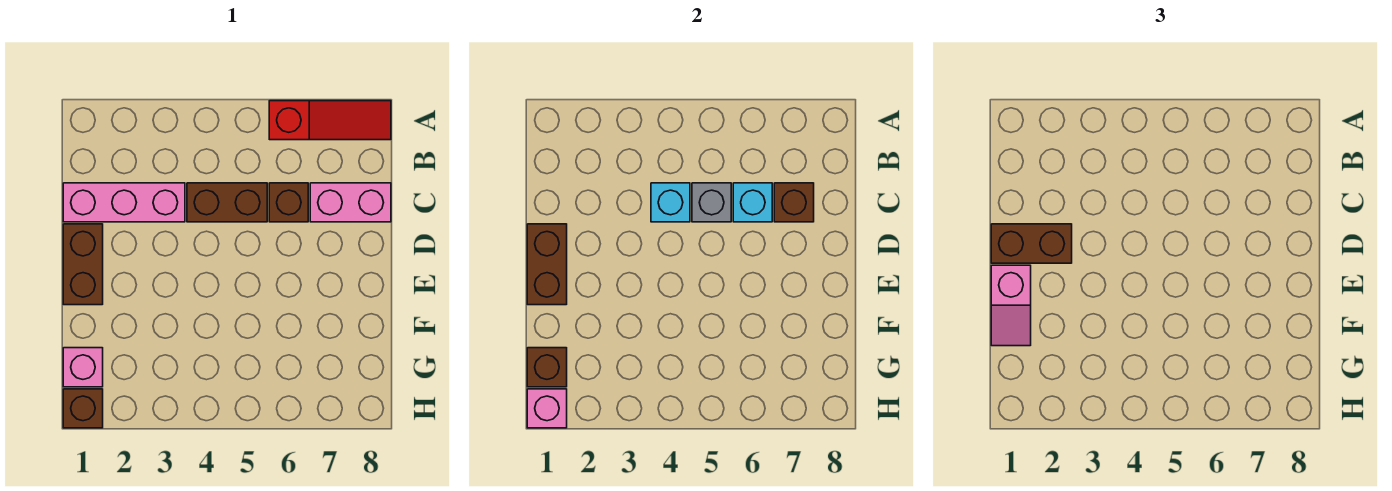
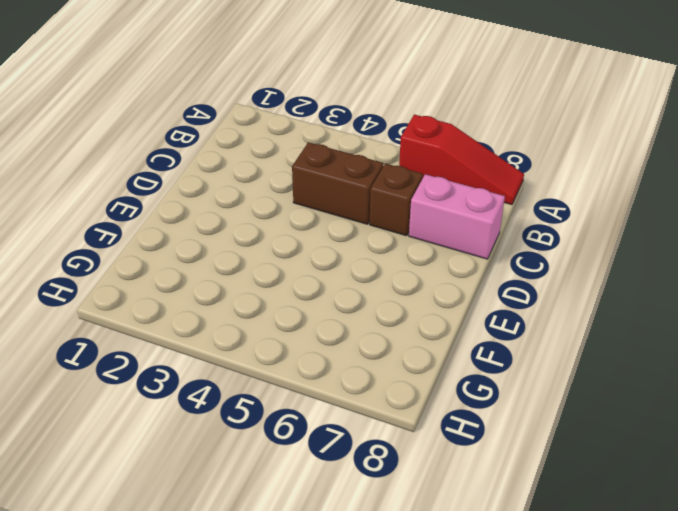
none -> pink brick C1:C3 level 1
none -> brown brick D1:E1 level 1
none -> pink brick G1 level 1

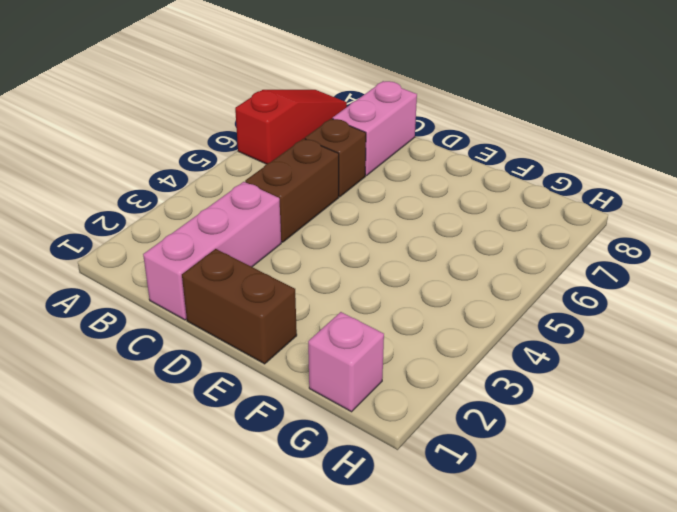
none -> brown brick H1 level 1
none -> cyan brick C4 level 2
none -> grey brick C5 level 2

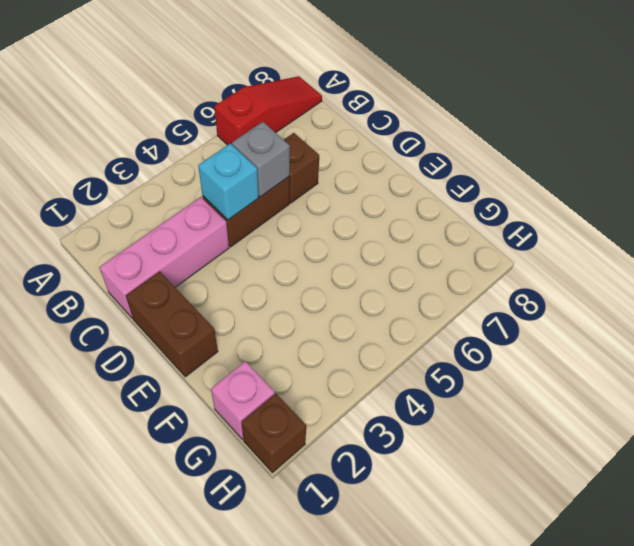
none -> pink brick C7:C8 level 1
none -> cyan brick C6 level 2
none -> brown brick C7 level 2

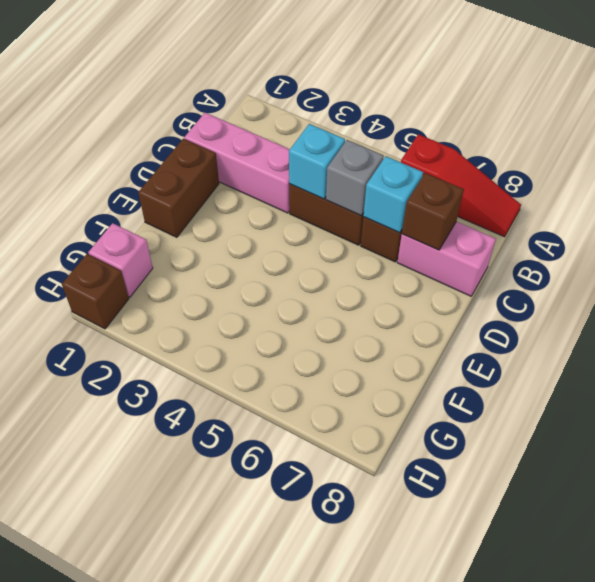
none -> brown brick D1:E1 level 2
none -> brown brick G1 level 2
none -> pink brick H1 level 2

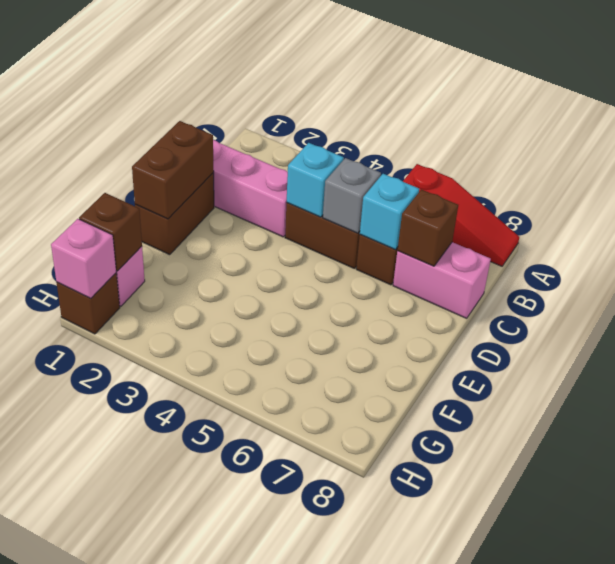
none -> brown brick D1:D2 level 3
none -> pink slope E1:F1 level 3 top E

